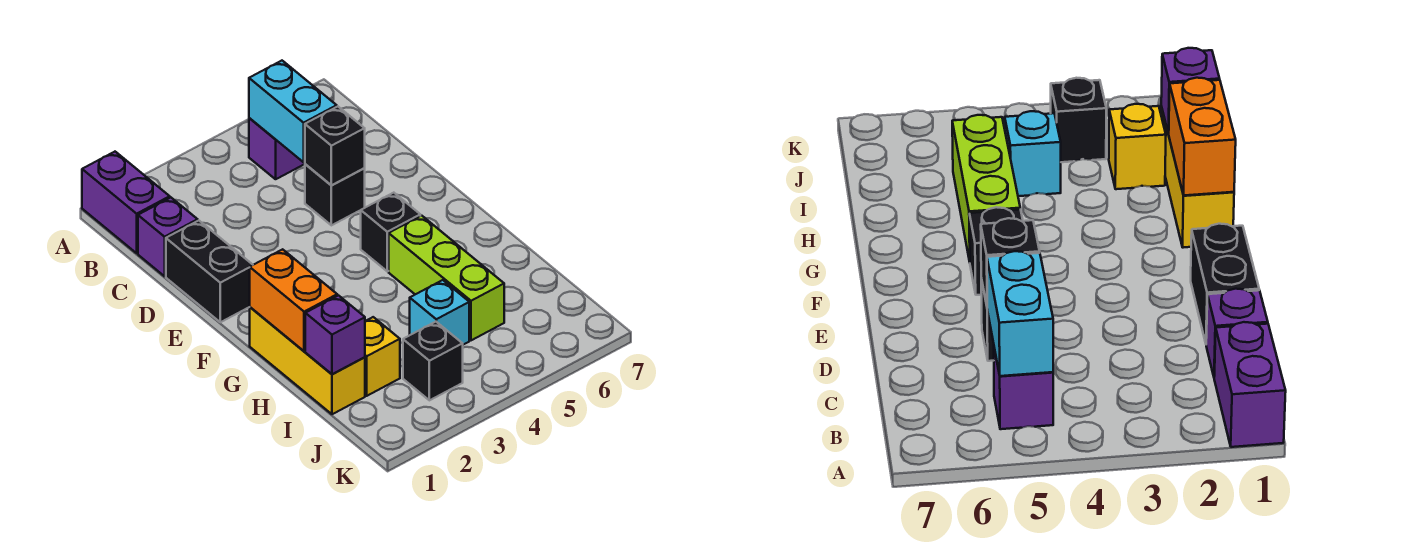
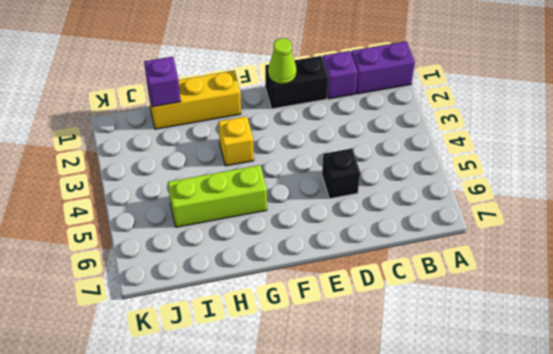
lime cone E1 level 2 -> none
yellow brick G3 level 1 -> yellow brick I2 level 1
none -> purple brick B5 level 1
none -> black brick F5 level 1
none -> cyan brick I4 level 1

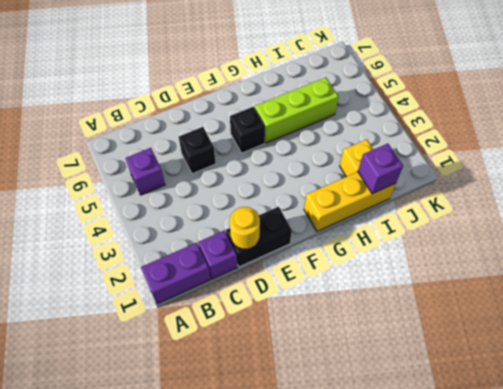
yellow round brick D1 level 2 -> none
none -> cyan brick I4 level 1
none -> black brick J3 level 1
none -> cyan brick B5:C5 level 2

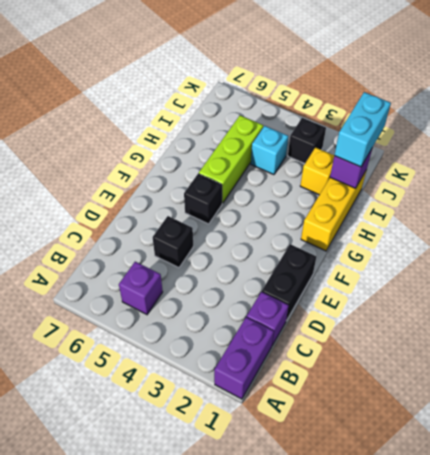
cyan brick I1:J1 level 3 -> cyan brick B5:C5 level 2
none -> black brick D5 level 2
none -> orange brick G1:H1 level 2

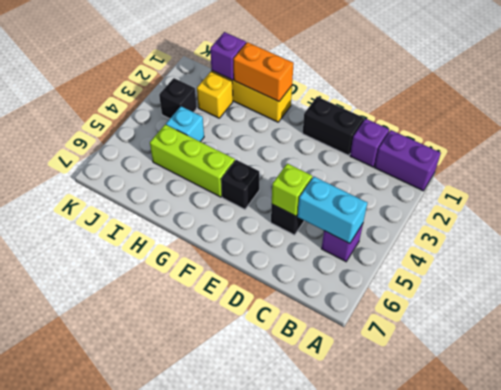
lime brick D5 level 2 -> black brick D5 level 2

